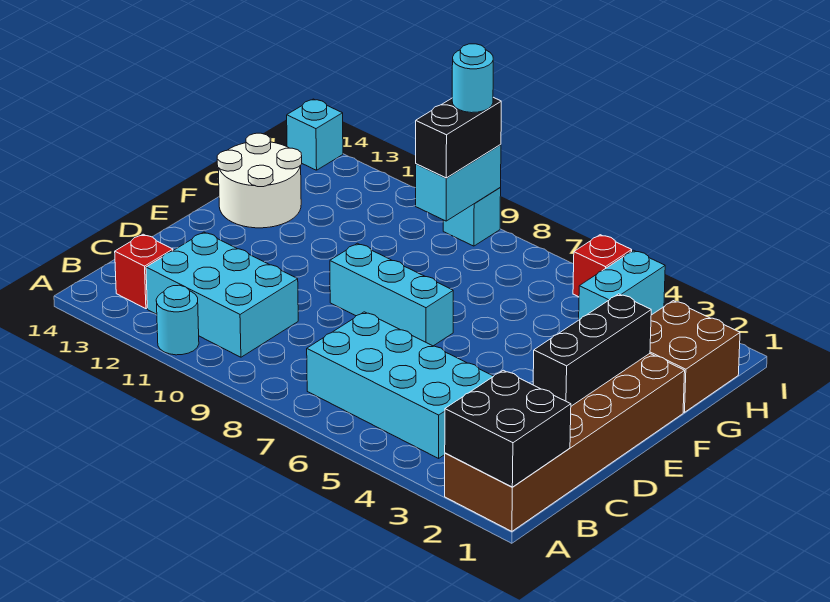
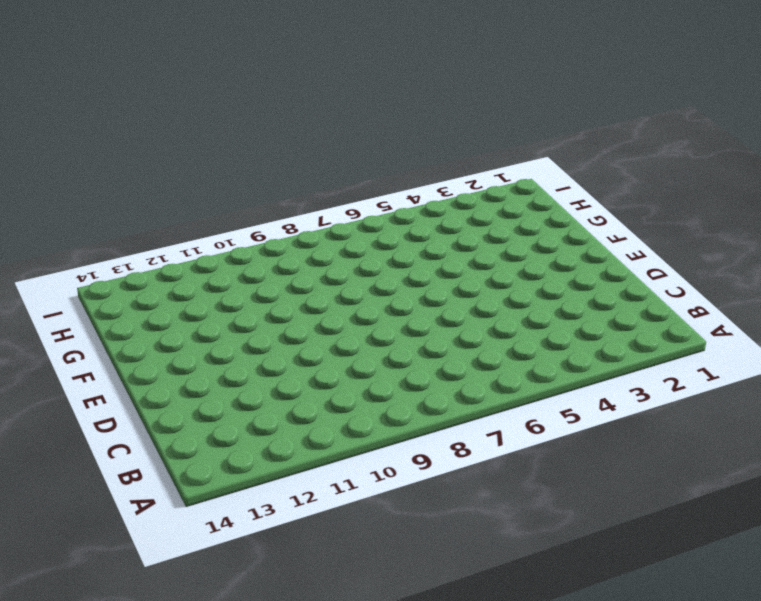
none -> brown brick A1:F2 level 1
none -> cyan round brick A11 level 1
none -> cyan brick B4:C7 level 1

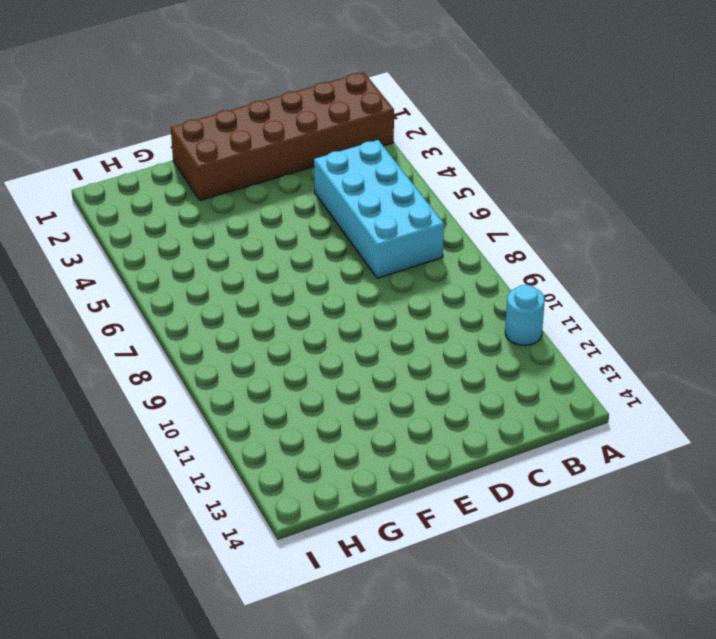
none -> cyan brick B10:C12 level 1
none -> red brick B13 level 1
none -> cyan brick E7:E9 level 1

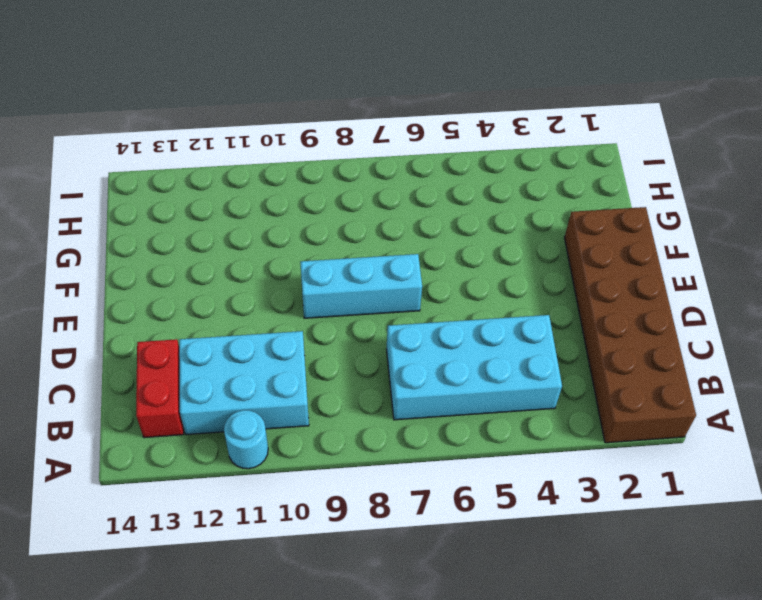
red brick B13:C13 level 1 -> red brick B13 level 1
none -> white round brick F13:G14 level 1
none -> brown brick G1:H2 level 1
none -> cyan brick H4:I4 level 1

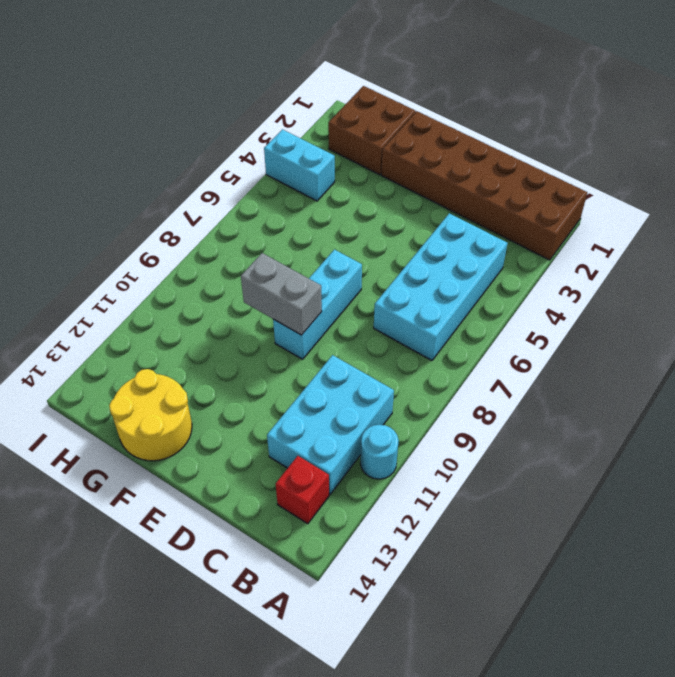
grey brick E9:F9 level 2 -> none
yellow round brick F13:G14 level 1 -> white round brick F13:G14 level 1
none -> red brick I5 level 1
none -> cyan brick I9 level 1
none -> cyan brick I14 level 1

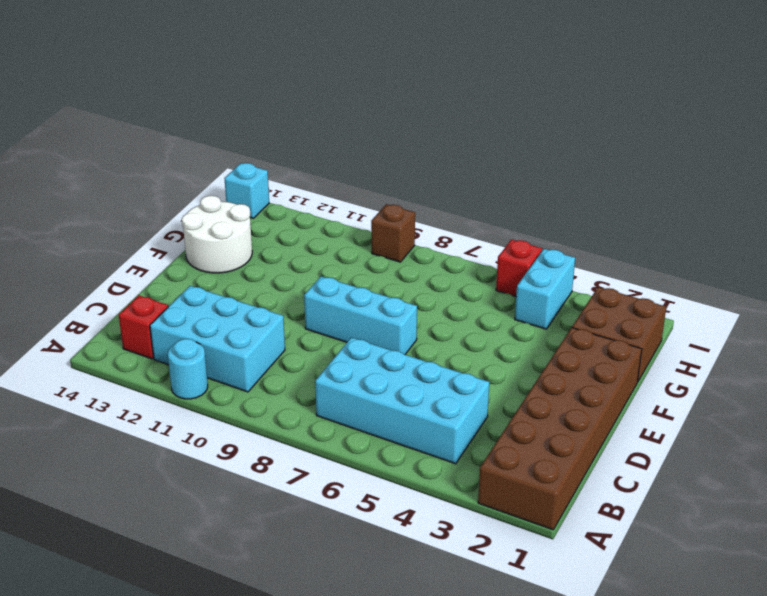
brown brick I9 level 1 -> cyan brick I9 level 1
none -> black brick A1:B2 level 2
none -> black brick D2:F2 level 2
none -> cyan brick H9:I9 level 2

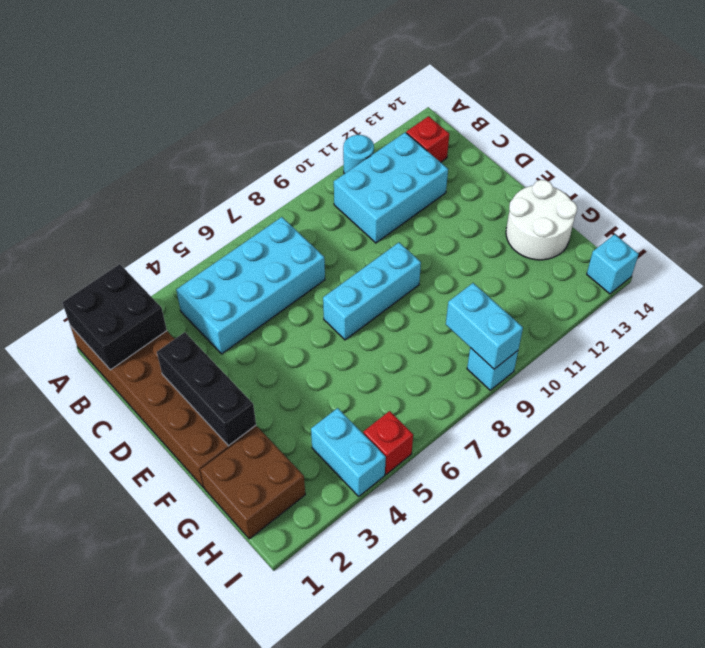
none -> black brick H9:I9 level 3
none -> cyan round brick I9 level 4

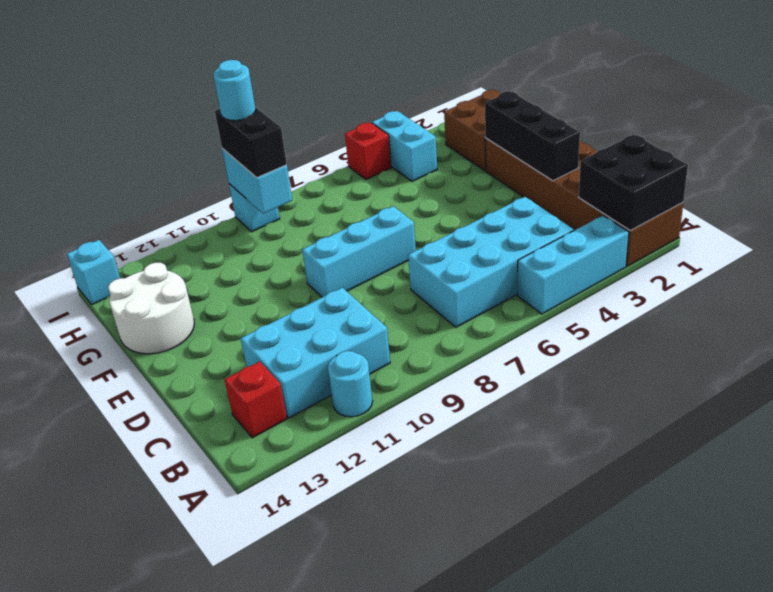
cyan brick A3:A5 level 1 -> none

